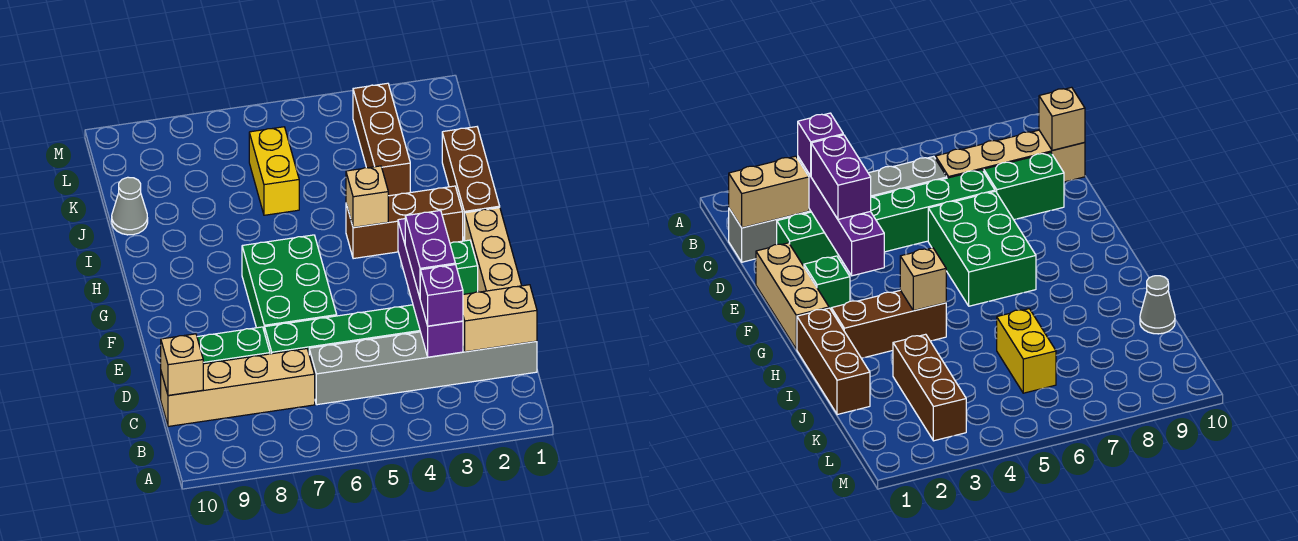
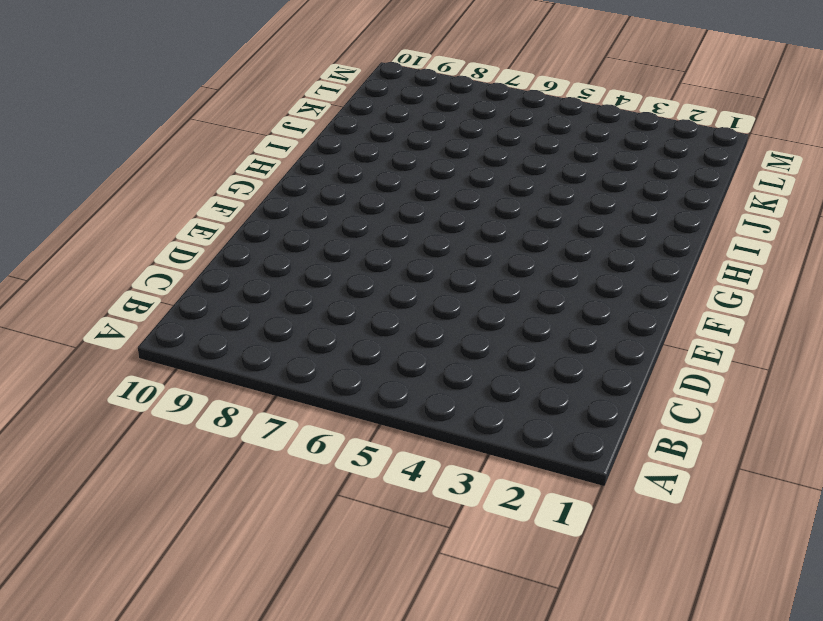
none -> grey brick C1:C6 level 1
none -> tan brick C7:C10 level 1
none -> green brick D2:D7 level 1

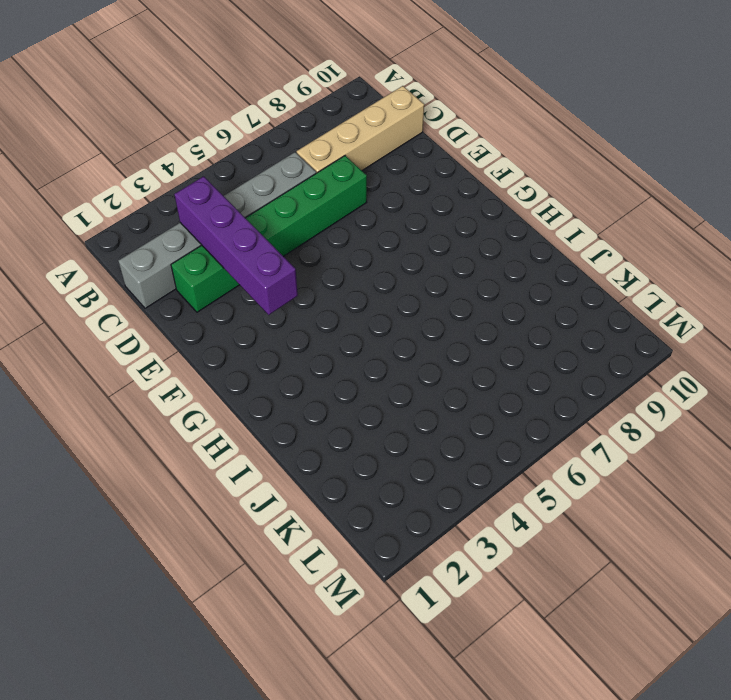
none -> green brick D8:D9 level 1
none -> tan brick E1:G1 level 1
none -> green brick E6:G7 level 1

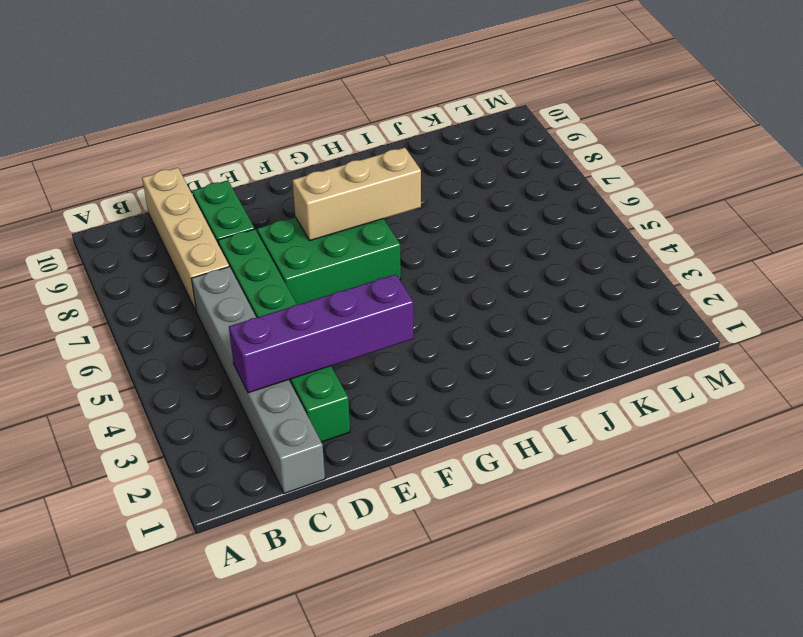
tan brick F7:H7 level 2 -> tan brick E1:G1 level 1
none -> green brick F2 level 1
none -> brown brick H1:J1 level 1
none -> brown brick H2:H4 level 1

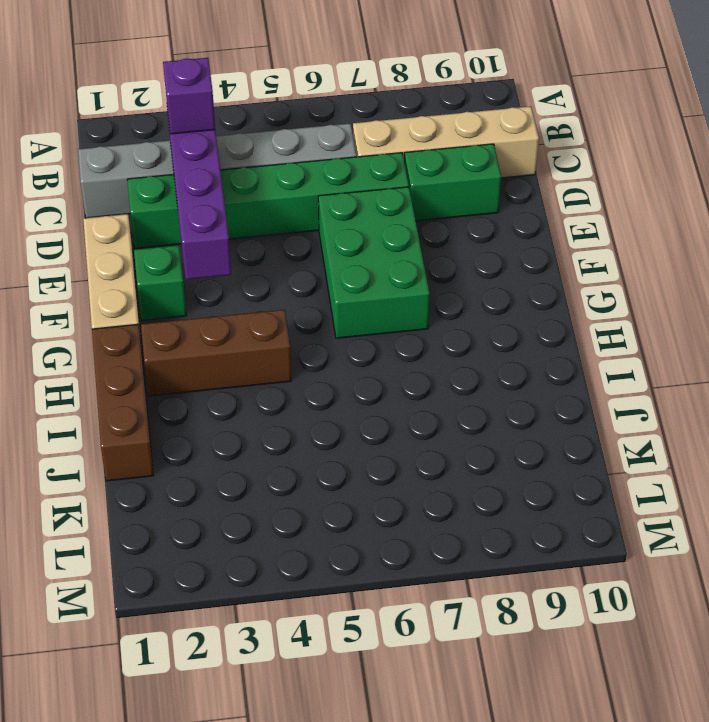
none -> brown brick J3:L3 level 1
none -> yellow brick J6:K6 level 1
none -> grey cone J10 level 1

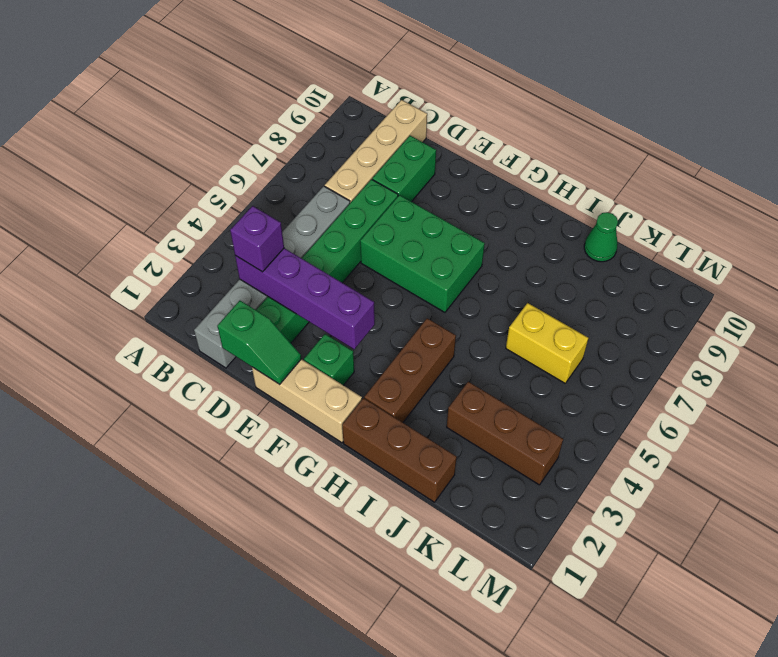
green slope D1:E1 level 2 top D -> none
green cone J10 level 1 -> grey cone J10 level 1
none -> tan brick C1:C2 level 2
none -> tan brick C10 level 2
none -> tan brick H4 level 2

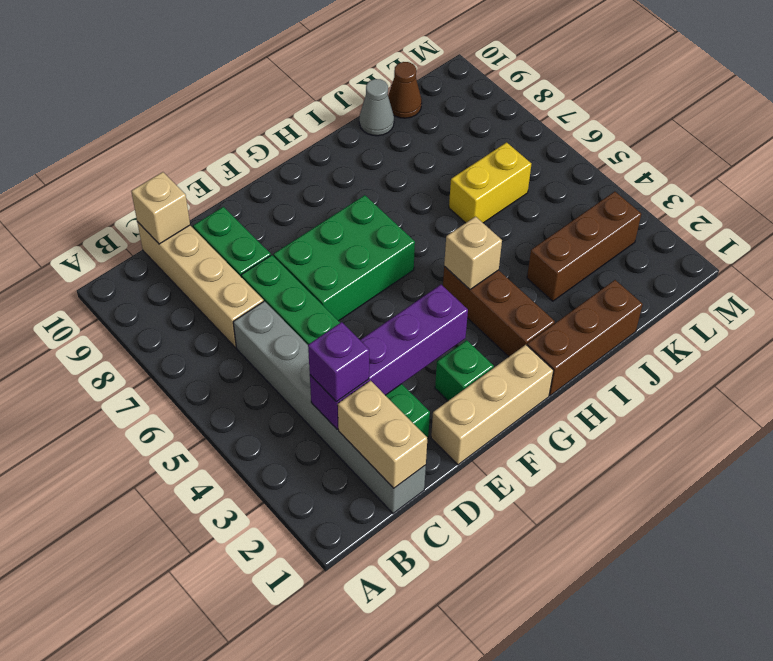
brown cone K10 level 1 -> none
none -> purple brick D3:E3 level 3

